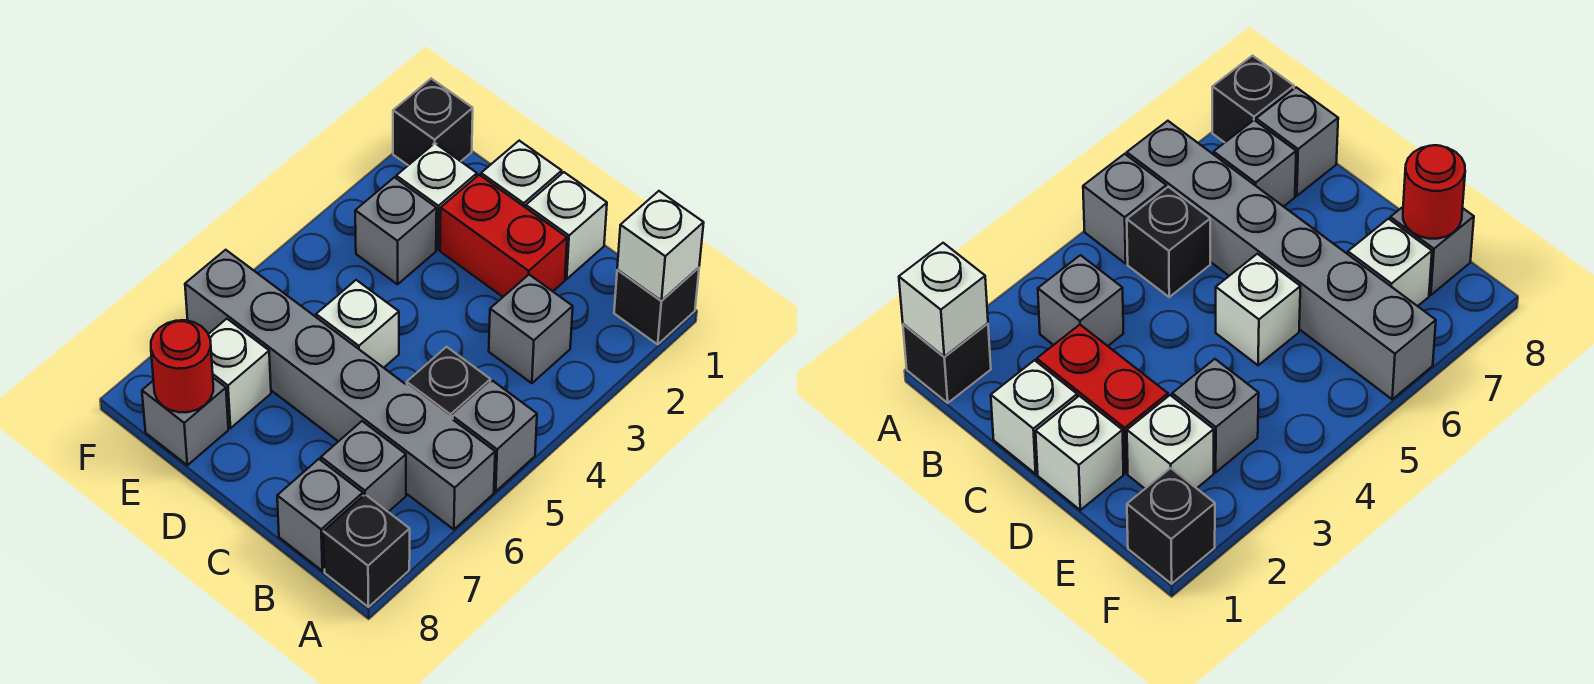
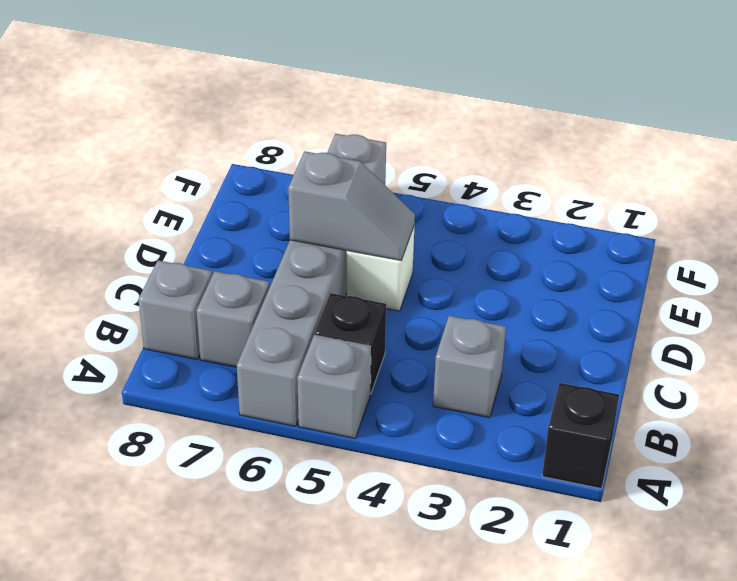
grey slope D5:D6 level 2 top 6 -> none
none -> black brick A8 level 1
none -> white brick C1 level 1
none -> red brick C2:D2 level 1

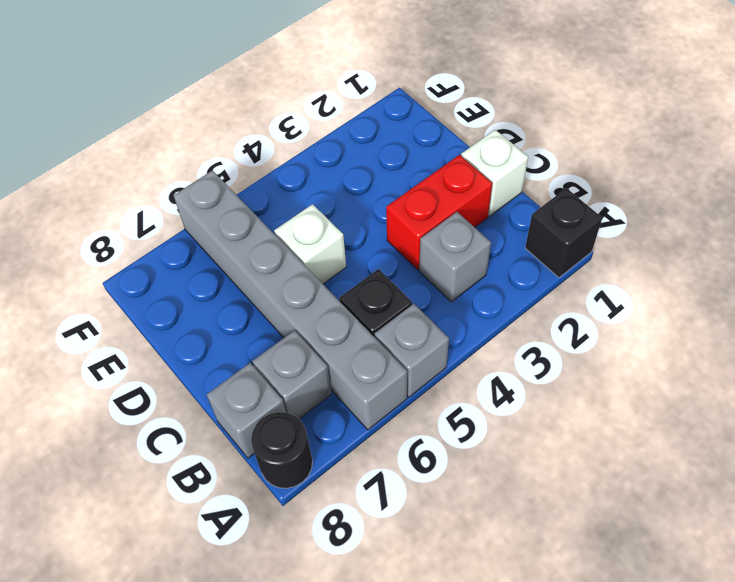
black round brick A8 level 1 -> black brick A8 level 1
red brick C2:C3 level 1 -> red brick C2:D2 level 1
none -> white brick D1 level 1
none -> white brick E2 level 1
none -> grey brick E3 level 1

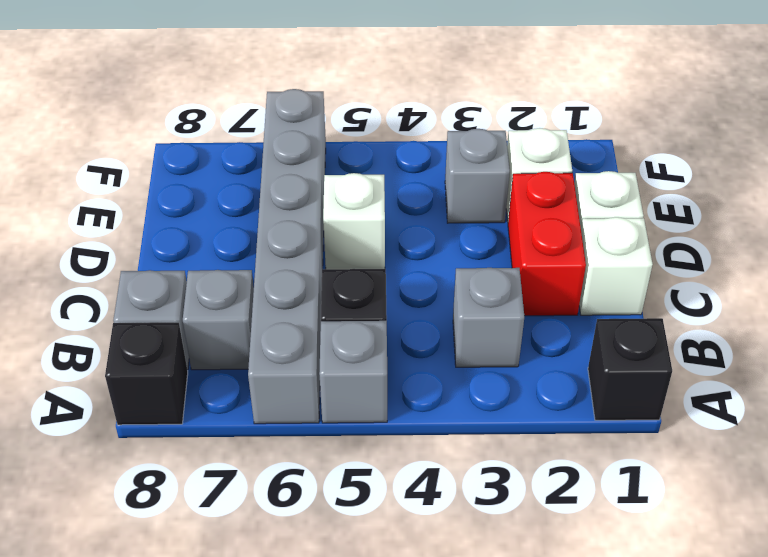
none -> white brick E7 level 1
none -> grey brick E8 level 1
none -> black brick F1 level 1

